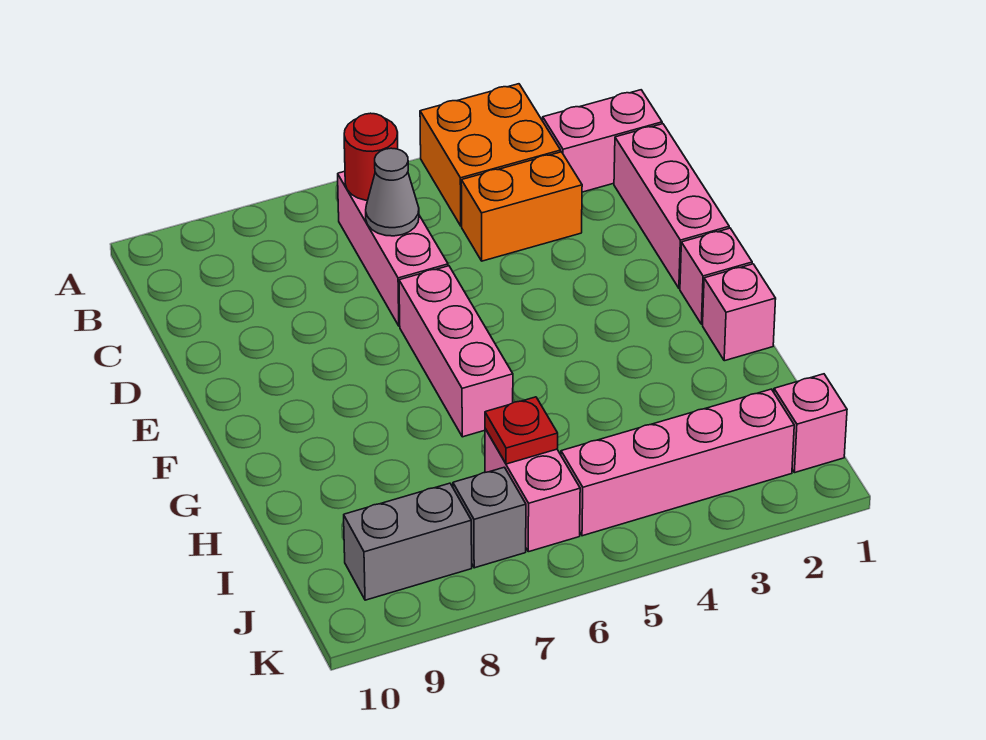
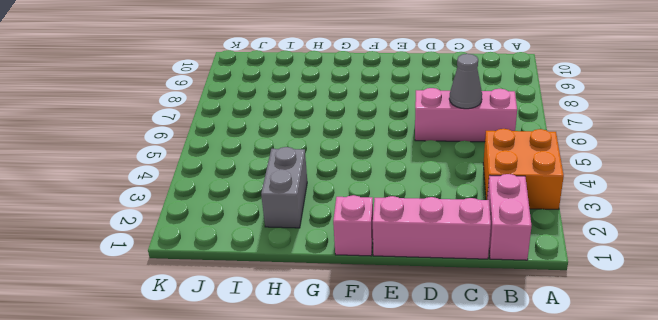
grey brick H2:H3 level 1 -> grey brick J8:J9 level 1
none -> orange brick C3:C4 level 1
none -> pink brick E6:G6 level 1
none -> pink brick G1 level 1

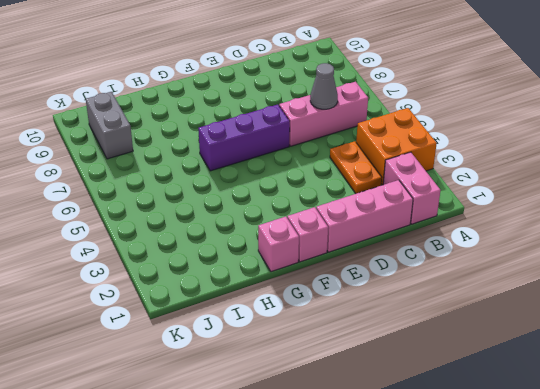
orange plate C3:C4 level 1 -> orange brick C3:C4 level 1
purple brick E6:G6 level 1 -> pink brick E6:G6 level 1
none -> pink brick I6:J6 level 1
none -> pink brick J1 level 1
none -> pink brick J2:J5 level 1

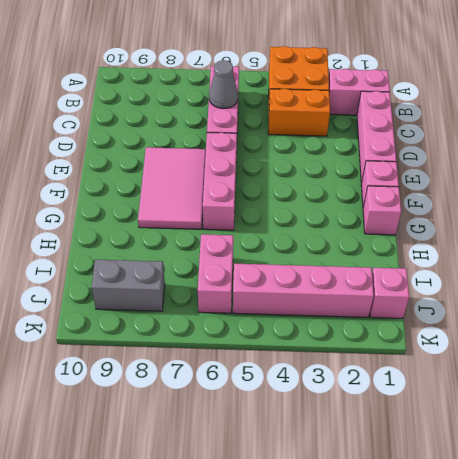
pink tile E7:G8 level 1 -> none
none -> grey brick J7 level 1
none -> red round brick B6 level 2
none -> red plate I6 level 2

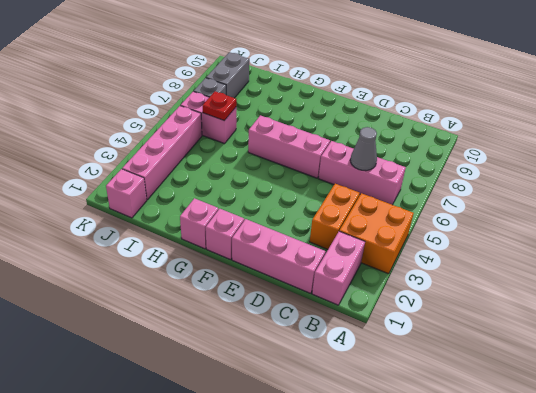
none -> red round brick B6 level 2

